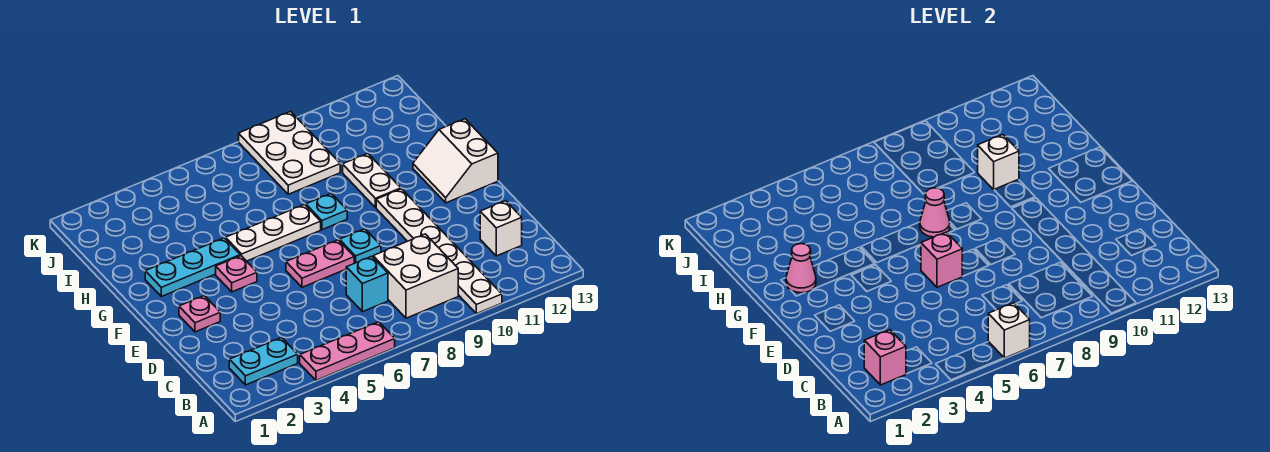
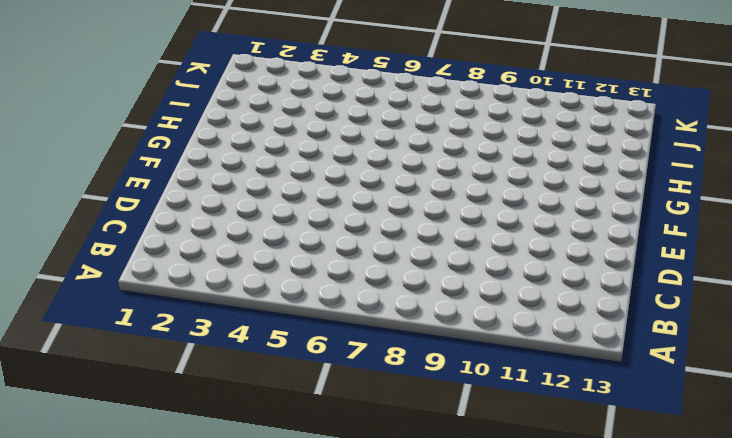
none -> pink plate A4:A6 level 1
none -> white plate A10:F10 level 1
none -> cyan plate B2:B3 level 1

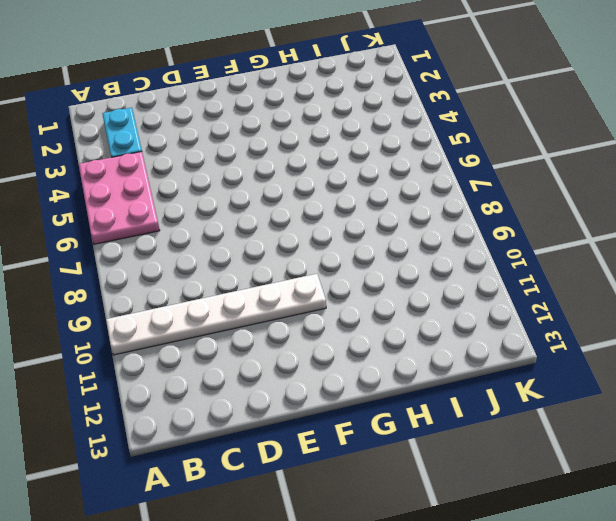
pink plate A4:B6 level 1 -> pink plate A4:A6 level 1
none -> white brick B8:C9 level 1
none -> cyan brick C7 level 1
none -> white brick C12 level 1

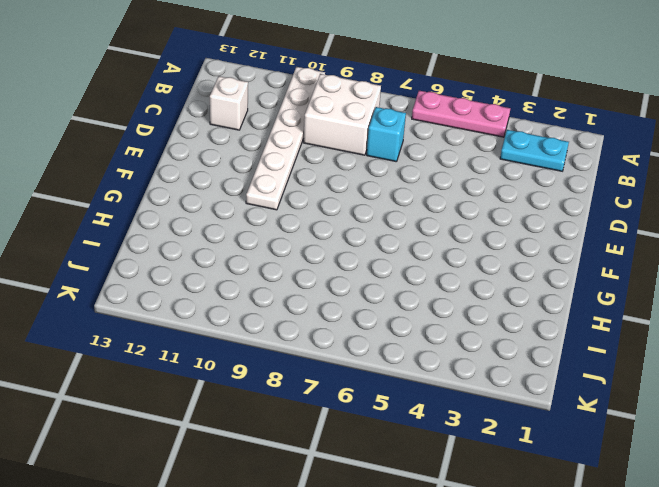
none -> pink plate E2 level 1
none -> pink plate E6:E7 level 1
none -> cyan plate E8 level 1

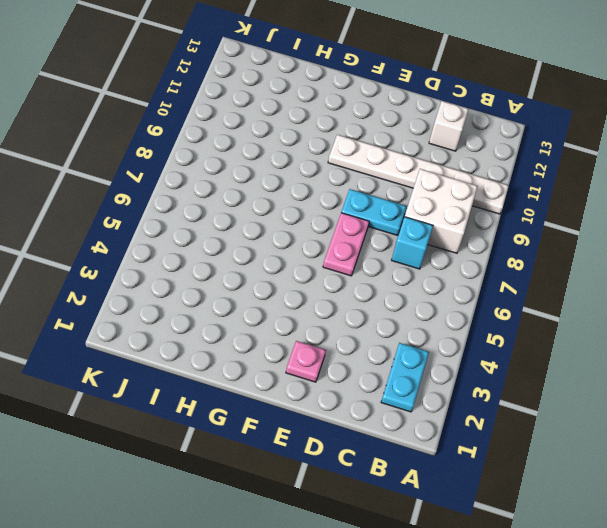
cyan plate D8:E8 level 1 -> cyan plate E8 level 1
none -> pink plate A4:A6 level 1
none -> pink plate F4 level 1
none -> white slope F12:G13 level 1 top 13

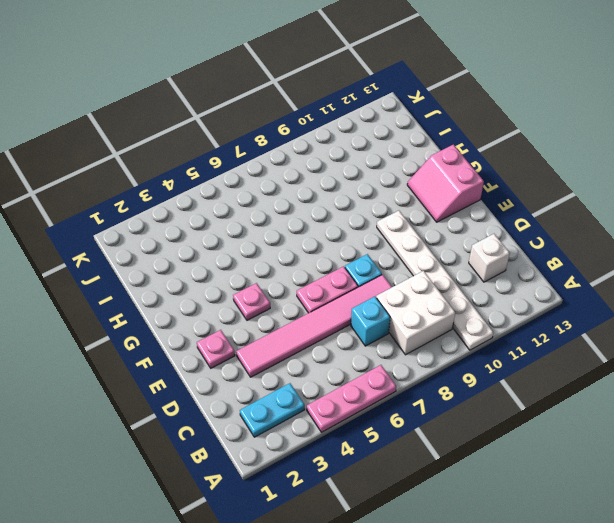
pink tile D3:D8 level 1 -> none
pink slope F12:G13 level 1 top 13 -> white slope F12:G13 level 1 top 13
none -> cyan plate G2:G4 level 1
none -> white plate G5:G7 level 1
none -> cyan plate G8 level 1

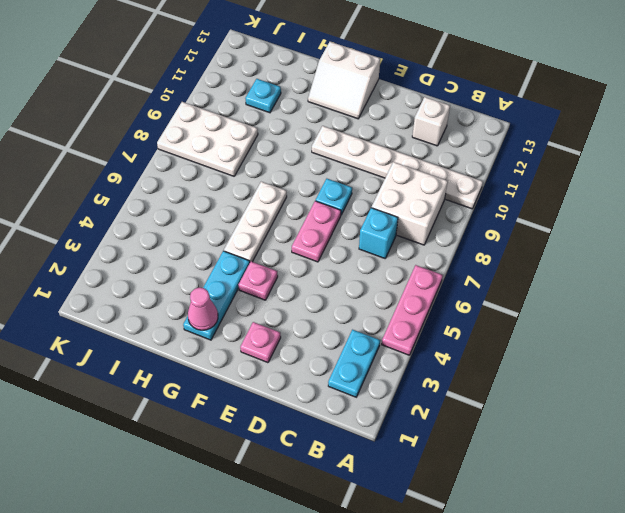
cyan plate I11 level 1 -> cyan plate G8 level 1
none -> white plate G10:H10 level 1
none -> white brick A6 level 2
none -> pink brick B2 level 2

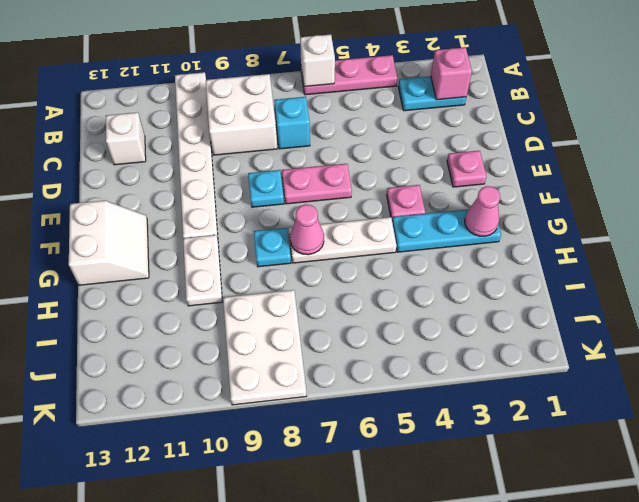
none -> pink brick E6 level 2
none -> white brick H10 level 2

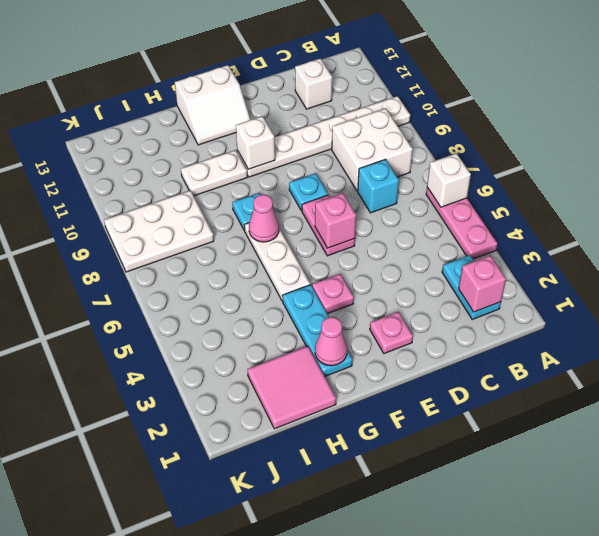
white brick F10 level 2 -> white brick H10 level 2
pink tile H1:I2 level 1 -> none

